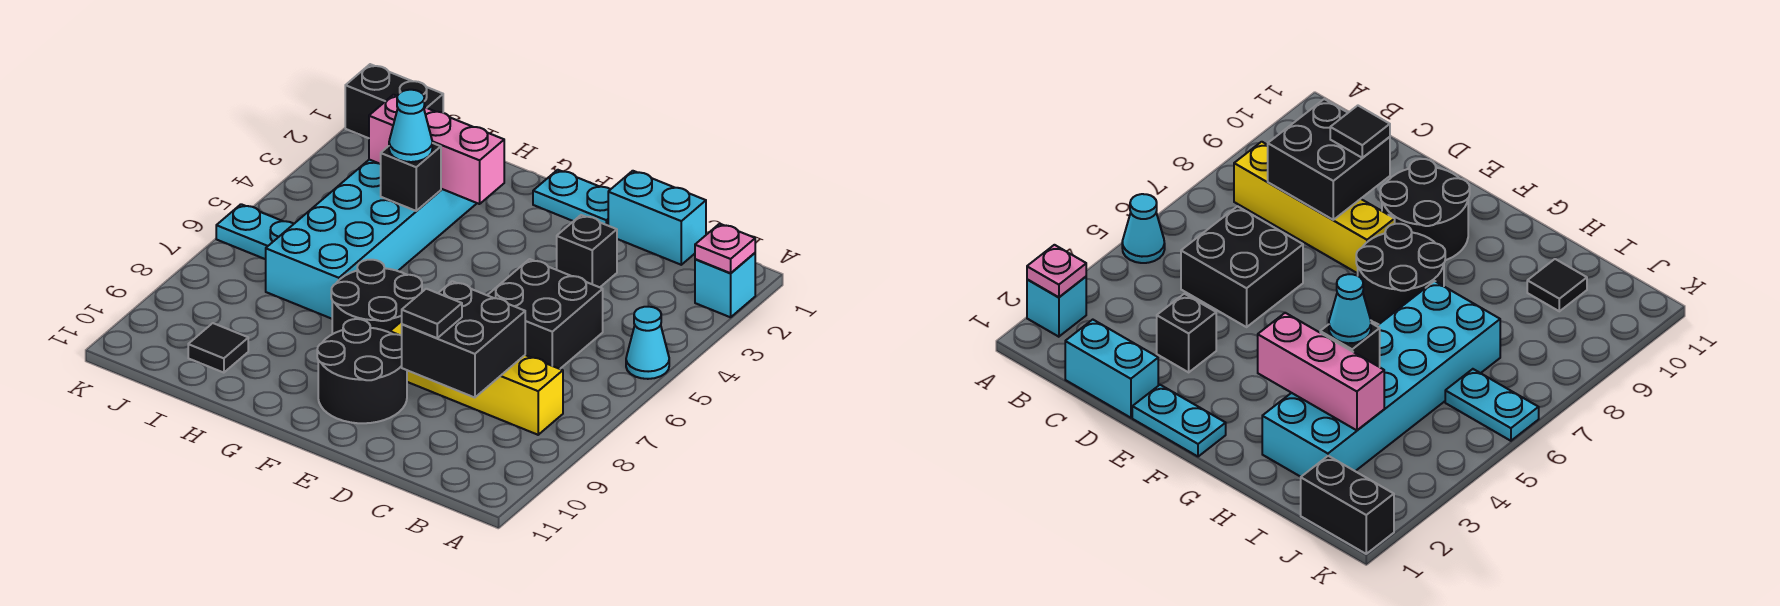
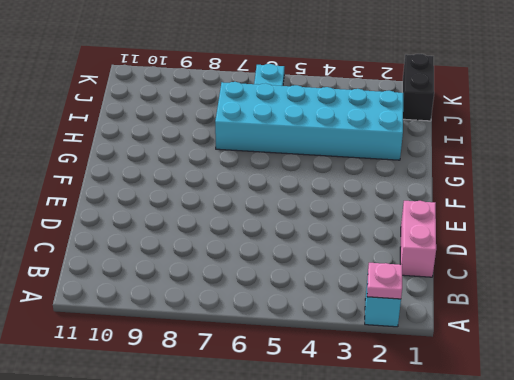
pink brick C1:D1 level 1 -> cyan brick C1:D1 level 1
none -> cyan cone A5 level 1
none -> yellow brick B8:E8 level 1
none -> black brick C5:D6 level 1

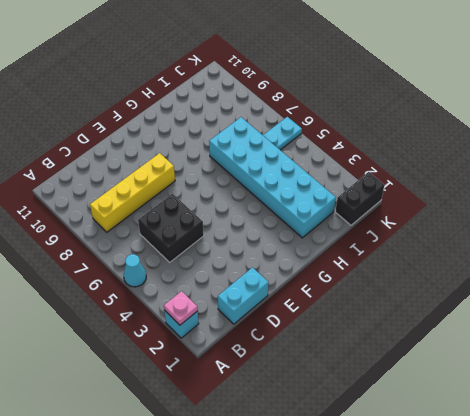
none -> black brick D3 level 1
none -> cyan plate E1:F1 level 1
none -> black round brick E9:F10 level 1

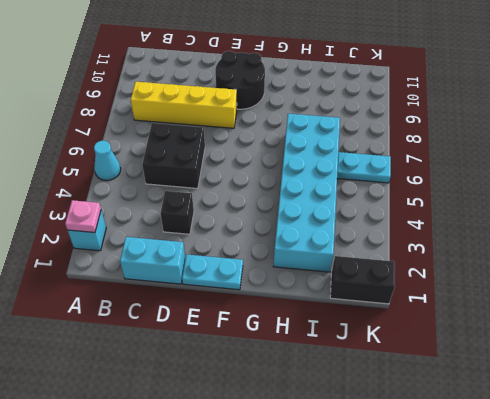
none -> black round brick F7:G8 level 1
none -> black tile I10 level 1
none -> black brick C8:D9 level 2

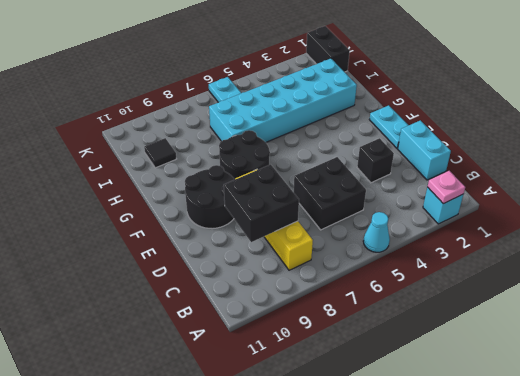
none -> pink brick G3:I3 level 2
none -> black brick H4 level 2
none -> black tile D9 level 3

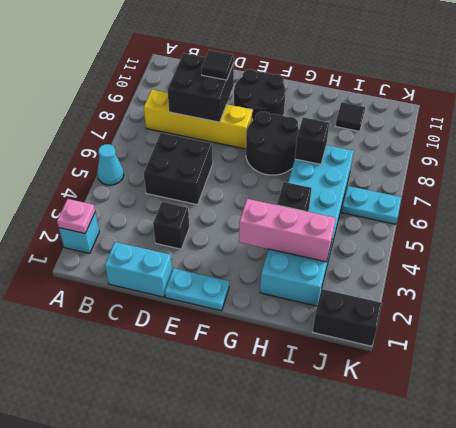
black brick H7 level 2 -> none
none -> cyan cone H4 level 3

